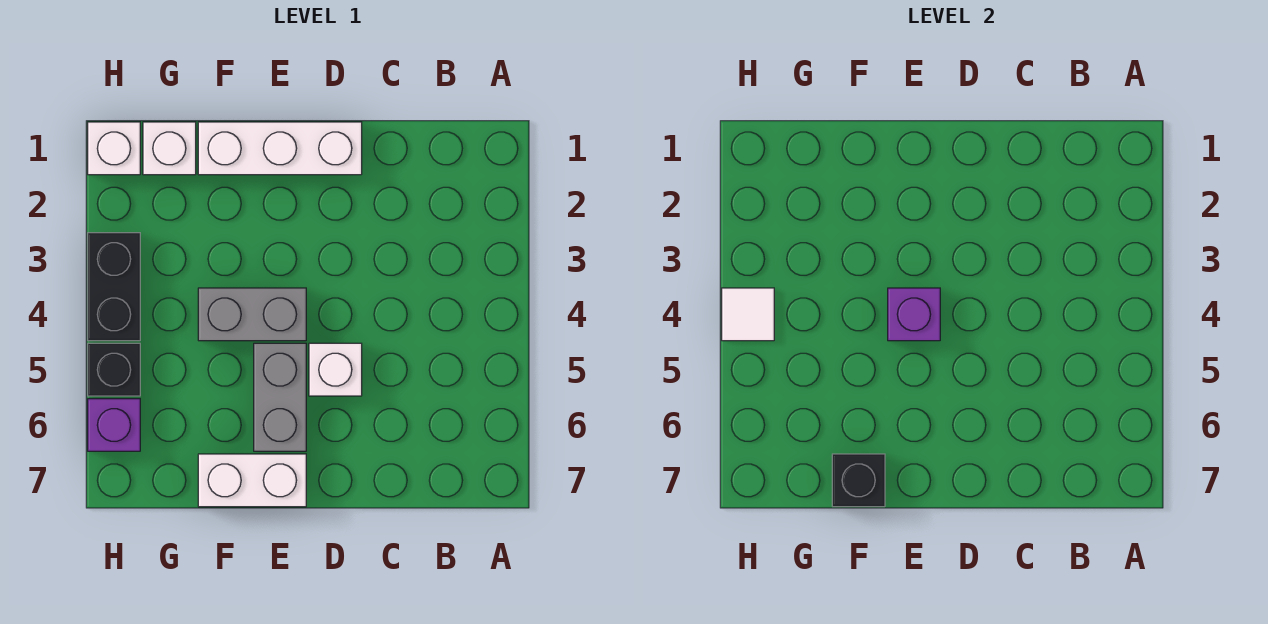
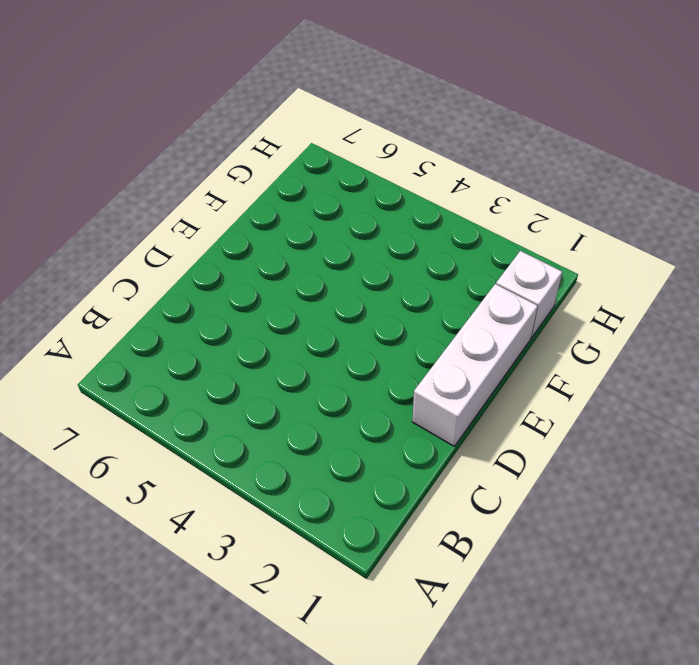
none -> white brick D5 level 1
none -> grey brick E4:F4 level 1
none -> grey brick E5:E6 level 1

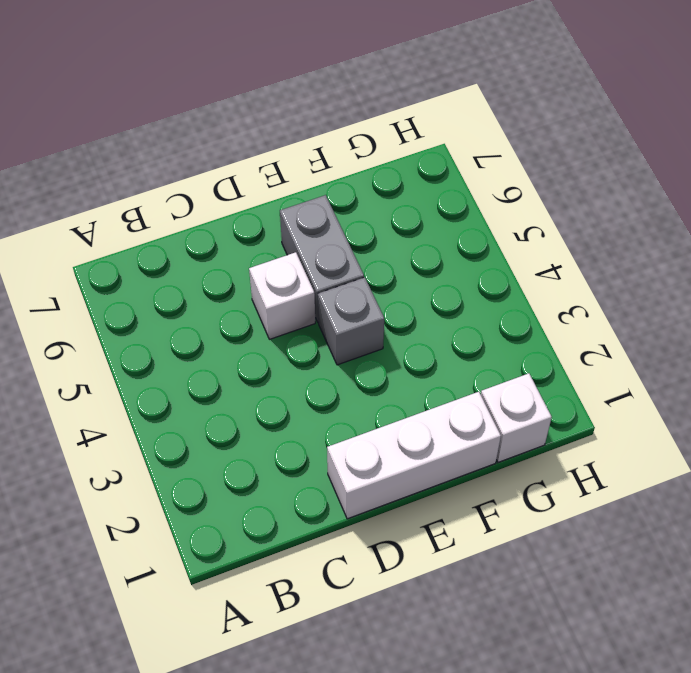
grey brick E4 level 1 -> grey brick E4:F4 level 1
none -> white brick E7:F7 level 1
none -> white brick H1 level 1
none -> black brick H3:H4 level 1

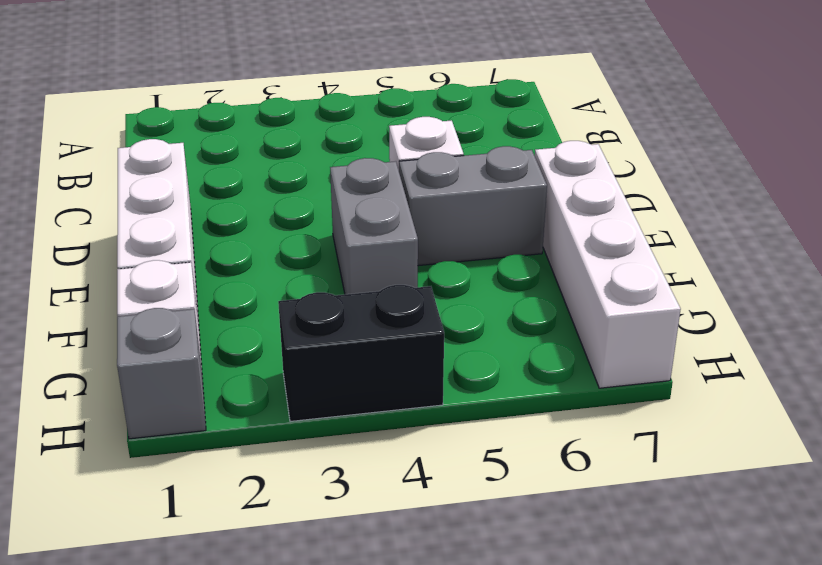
white brick E7:H7 level 1 -> white brick E7:F7 level 1
grey brick H1 level 1 -> white brick H1 level 1
none -> black brick H5 level 1
none -> purple brick H6 level 1
none -> purple brick E4 level 2

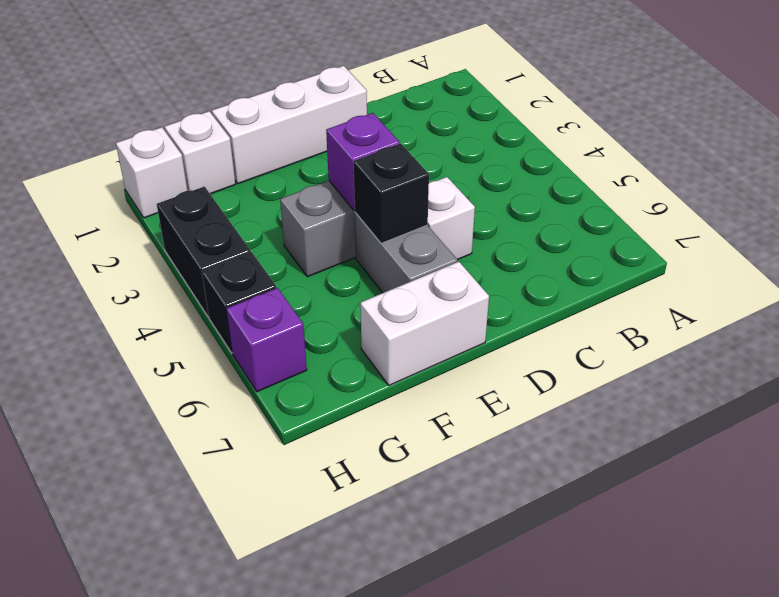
black brick E5 level 2 -> black brick F7 level 2
none -> white tile H4 level 2

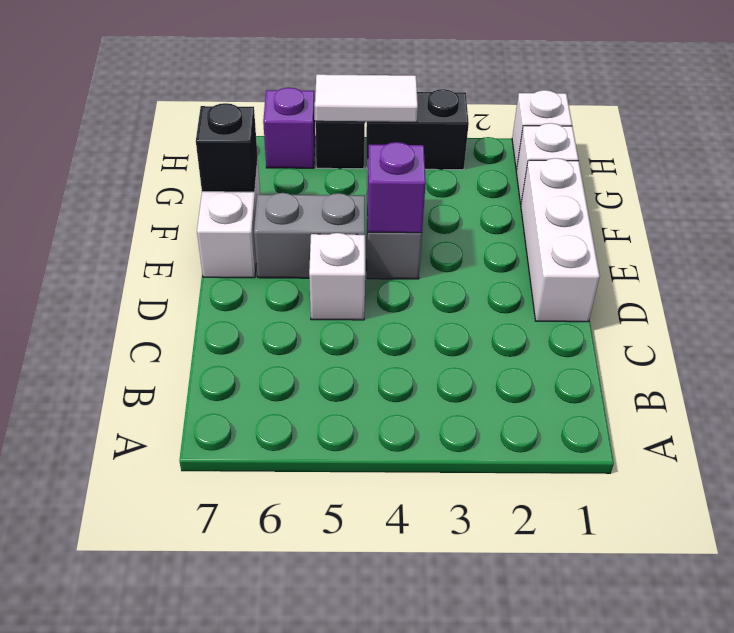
white tile H4:H5 level 2 -> white tile H4 level 2

